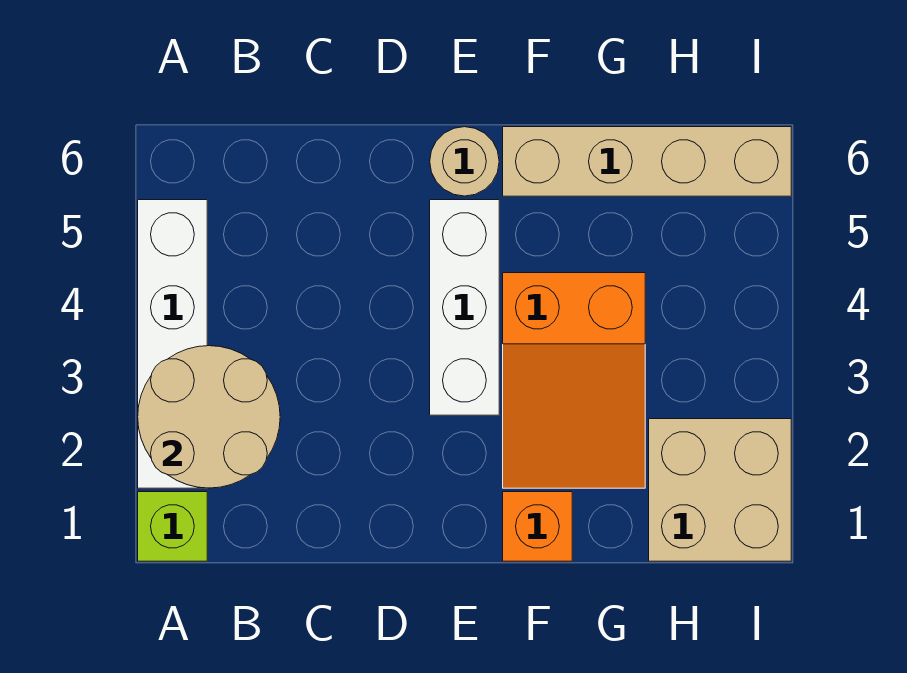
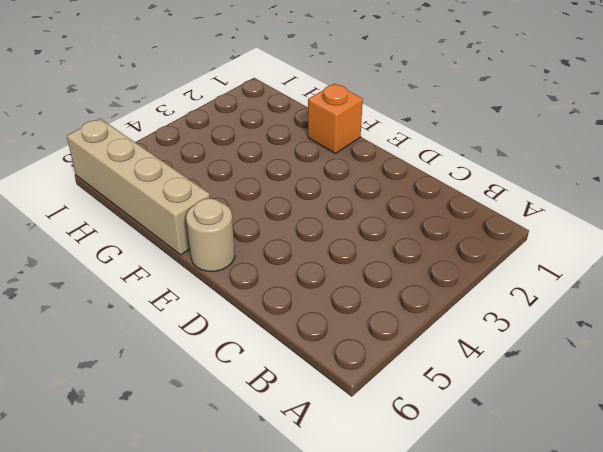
none -> lime brick A1 level 1
none -> white brick A2:A5 level 1

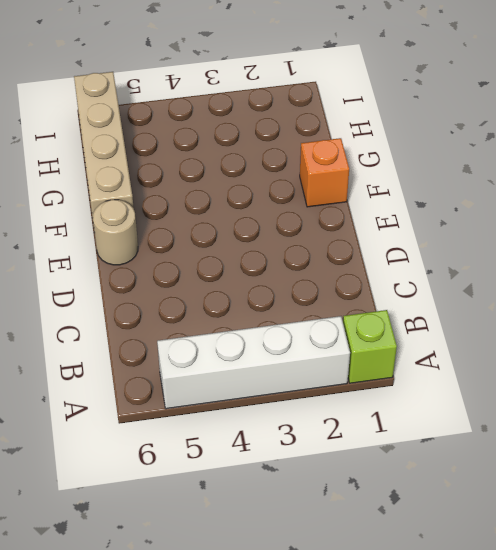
none -> white brick E3:E5 level 1
none -> orange slope F2:G4 level 1 top 4

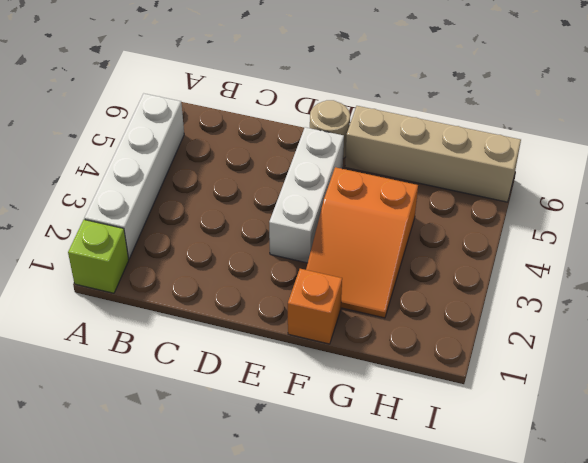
none -> tan brick H1:I2 level 1
none -> tan round brick A2:B3 level 2

